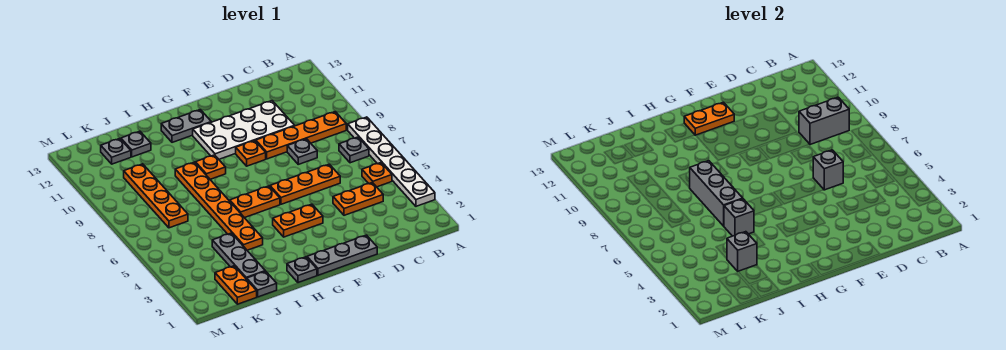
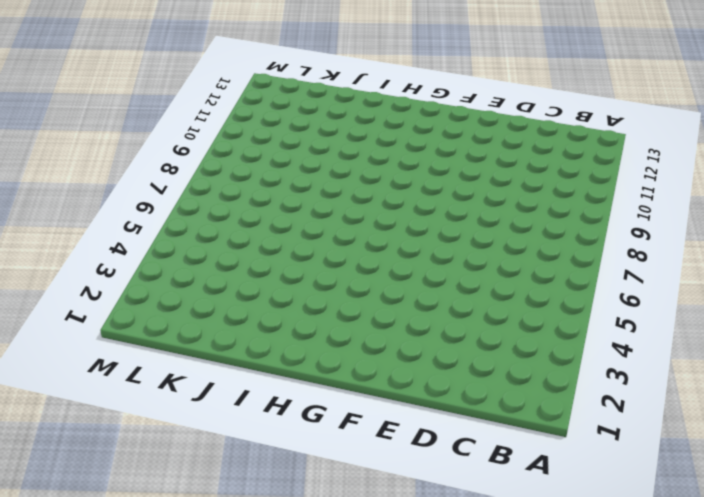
none -> white plate A3:A8 level 1
none -> orange plate B5 level 1
none -> grey plate B7 level 1

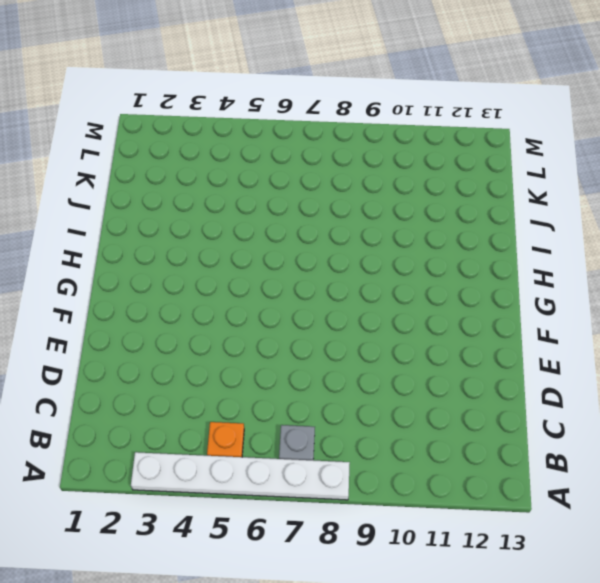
none -> orange plate B9:E9 level 1
none -> orange plate C4:D4 level 1
none -> orange plate D6:F6 level 1

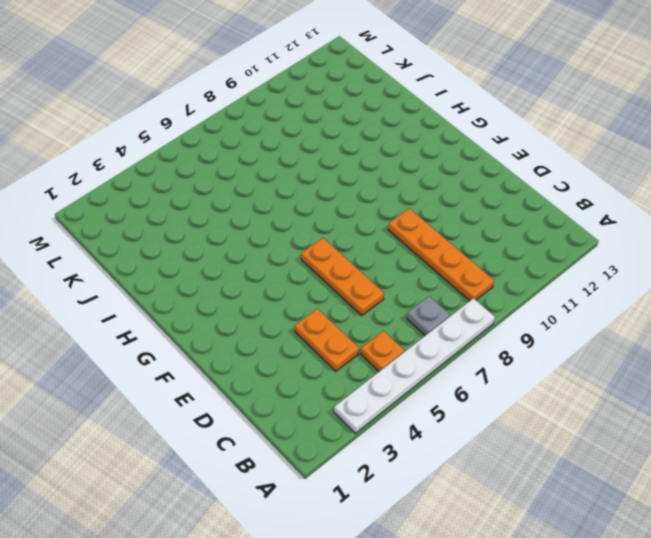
none -> grey plate D8 level 1
none -> white plate D10:G11 level 1
none -> grey plate E1:G1 level 1

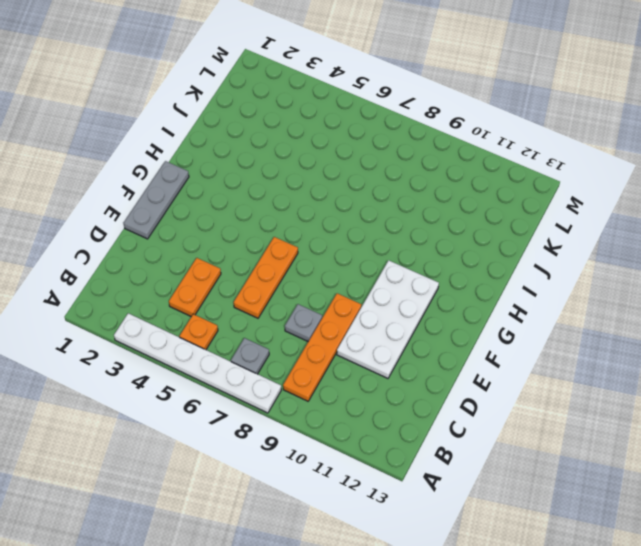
none -> orange plate F4:G4 level 1
none -> orange plate F9 level 1
none -> orange plate G6:H6 level 1

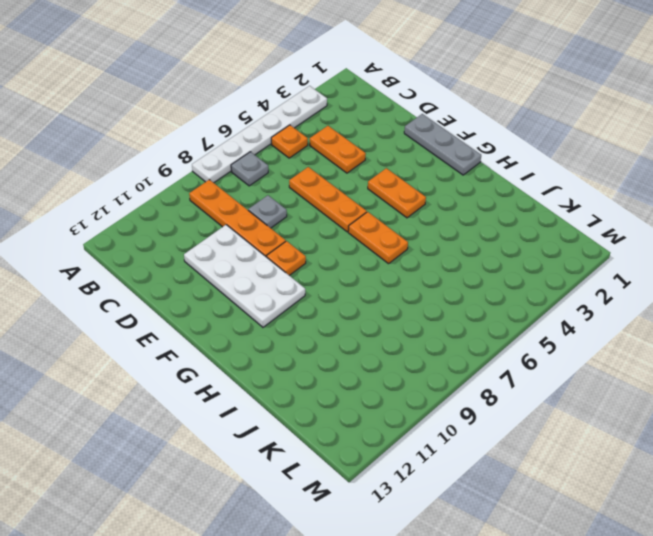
none -> grey plate G12:H12 level 1
none -> grey plate H1 level 1
none -> orange plate H9 level 1

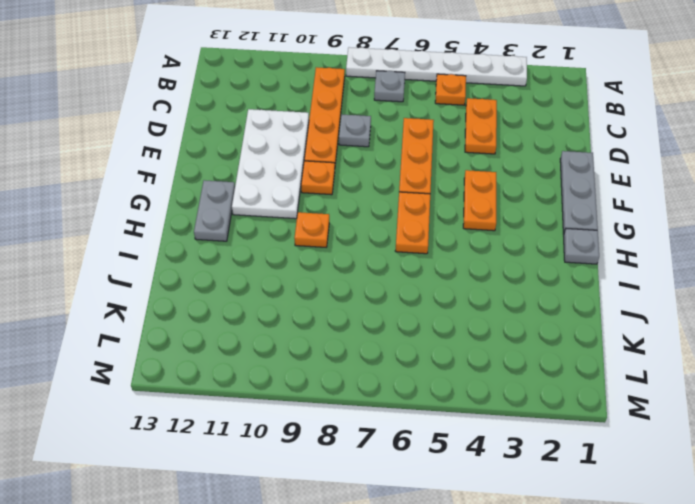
none -> orange plate I4:I9 level 1
none -> grey plate J1 level 1
none -> grey plate J2:J4 level 1

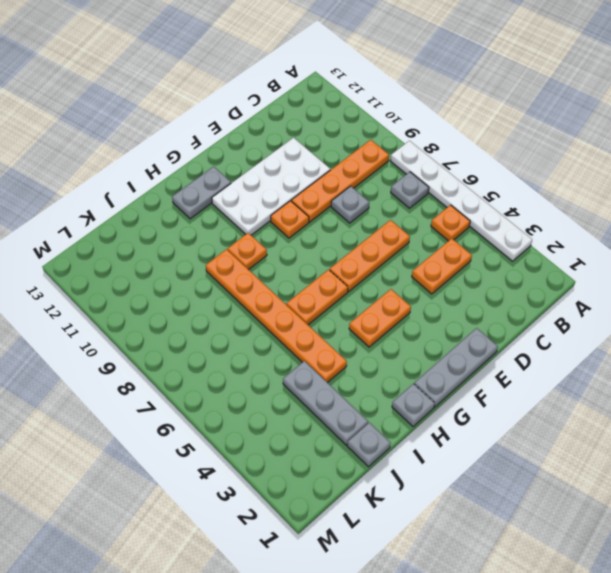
none -> grey plate J12 level 1
none -> orange plate K1:K2 level 1
none -> orange plate K7:K10 level 1

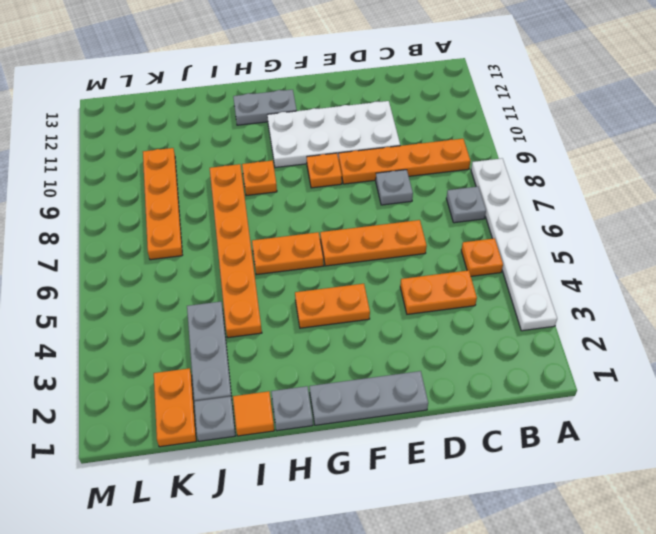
orange tile I1 level 1 -> none
none -> grey plate J12 level 1
none -> grey plate K12 level 1
none -> grey brick B9:C9 level 2

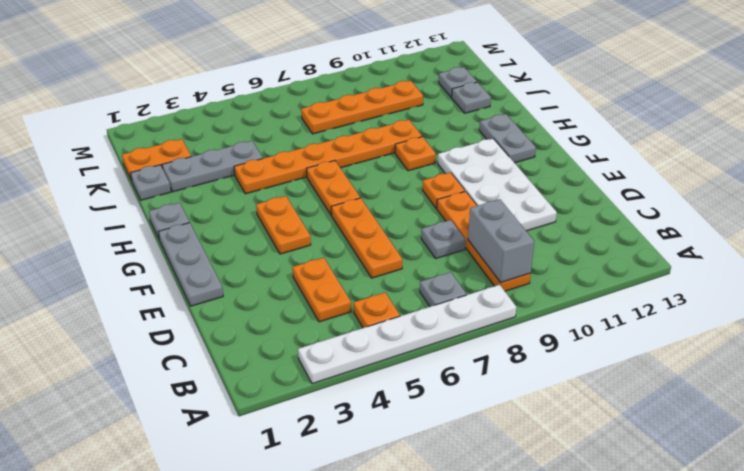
none -> grey brick D6 level 2
none -> orange plate F12:G12 level 2
none -> grey brick I5 level 2

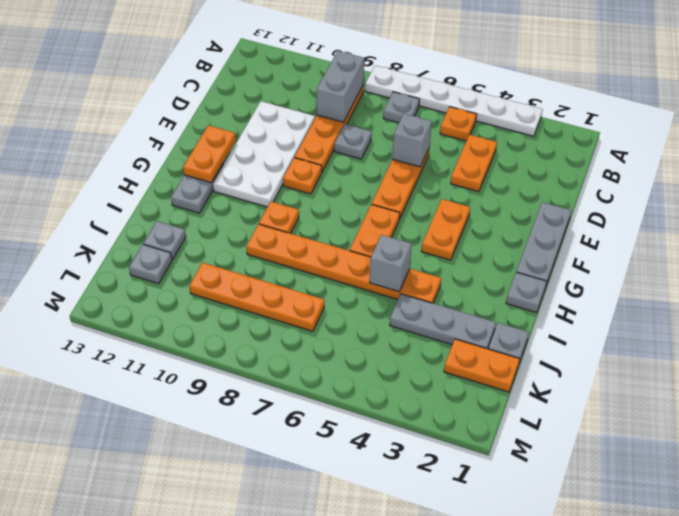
none -> grey brick I6:I8 level 2
none -> grey brick J3 level 2

